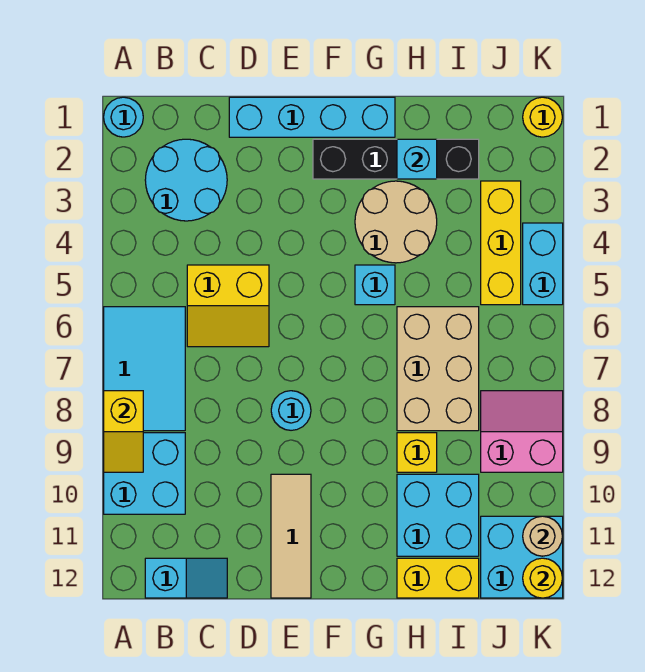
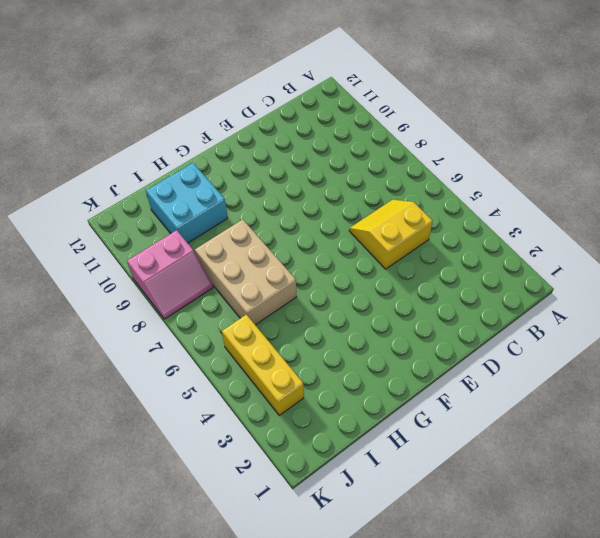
none -> cyan round brick A1 level 1
none -> cyan tile A6:B8 level 1
none -> cyan brick A9:B10 level 1

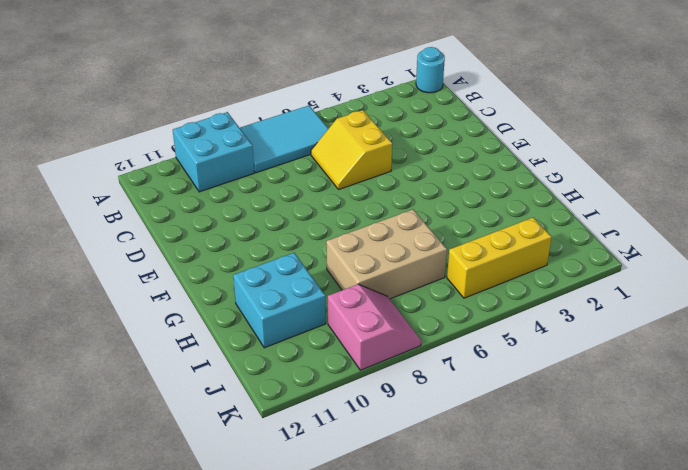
none -> cyan round brick B2:C3 level 1
none -> cyan slope B12:C12 level 1 top B
none -> cyan brick D1:G1 level 1

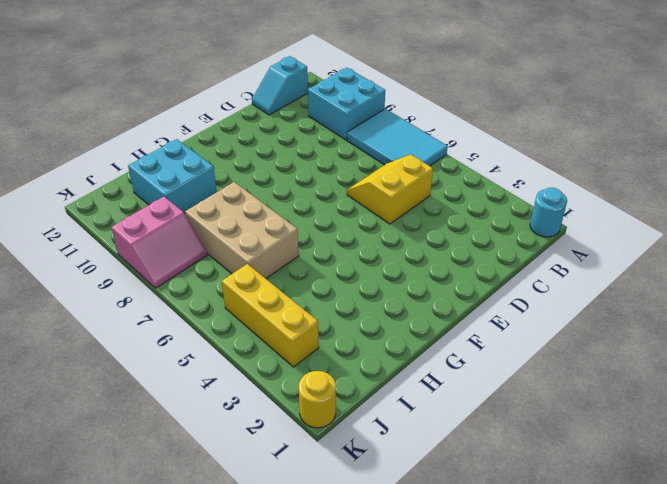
none -> cyan round brick B2:C3 level 1
none -> cyan brick D1:G1 level 1
none -> cyan round brick E8 level 1

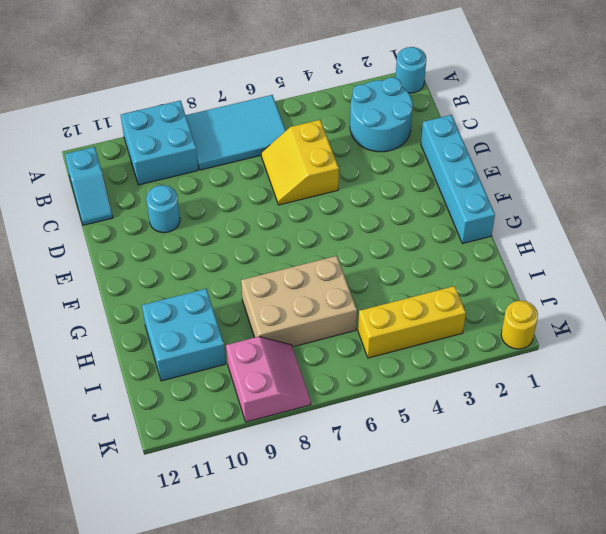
cyan round brick D10 level 1 -> cyan round brick E8 level 1
none -> tan tile E10:E12 level 1
none -> black brick F2:I2 level 1
none -> tan round brick G3:H4 level 1

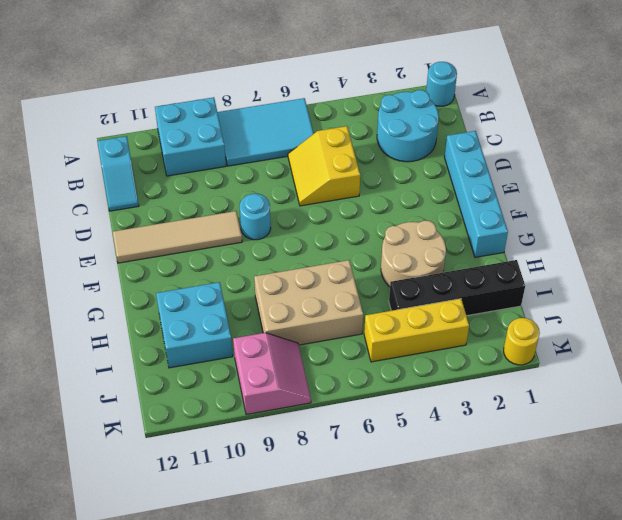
tan tile E9:E12 level 1 -> tan tile E10:E12 level 1
black brick I1:I4 level 1 -> black brick F2:I2 level 1
none -> cyan brick G5 level 1
none -> yellow brick H9 level 1
none -> yellow brick H12:I12 level 1

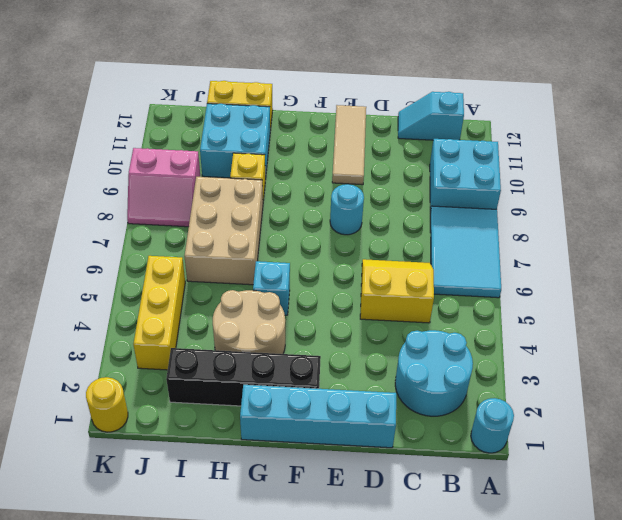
none -> cyan brick J11:K12 level 1
none -> cyan brick K4:K5 level 1
none -> yellow slope A8:A9 level 2 top 8

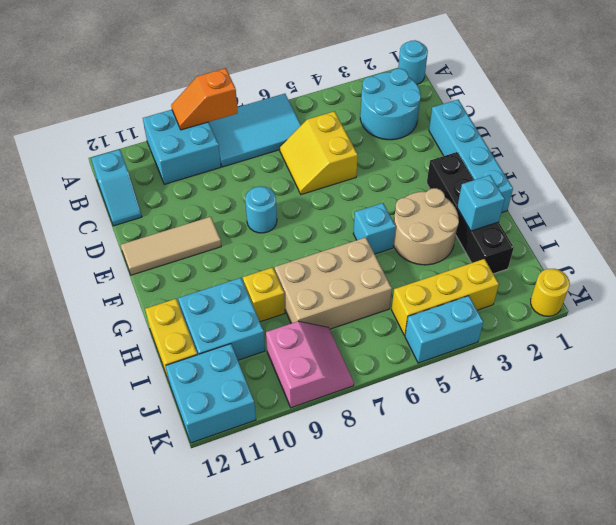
orange slope A8:A9 level 2 top 8 -> yellow slope A8:A9 level 2 top 8
none -> tan round brick K11 level 2
none -> yellow round brick K12 level 2

